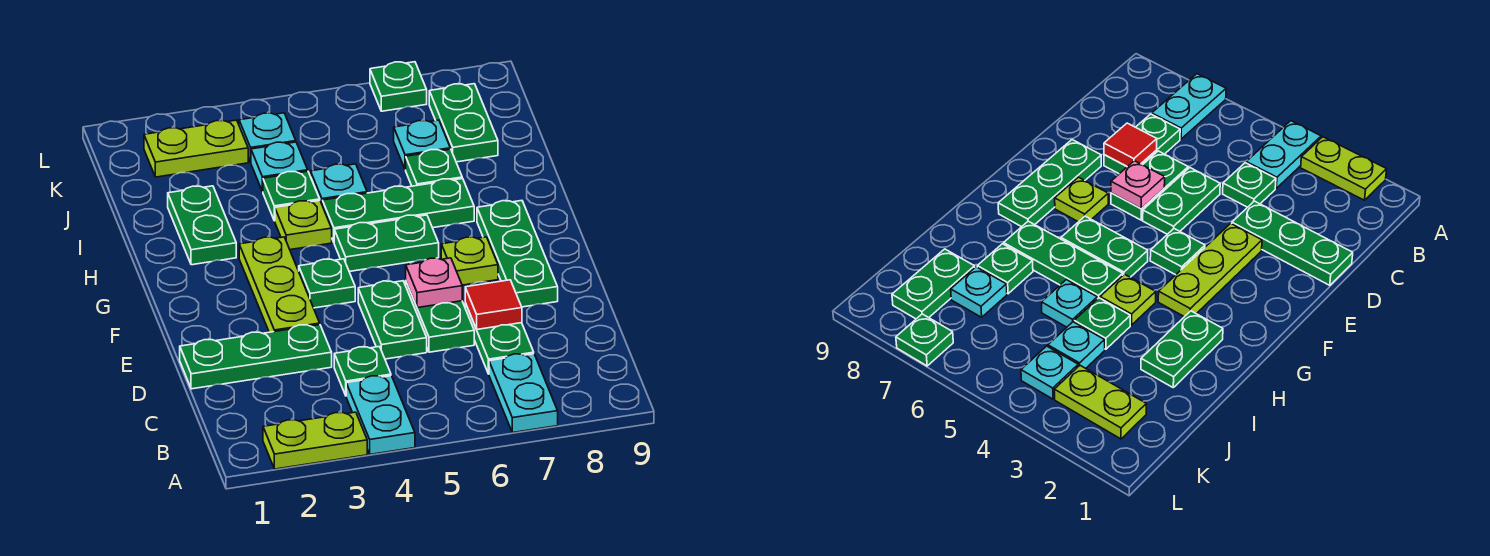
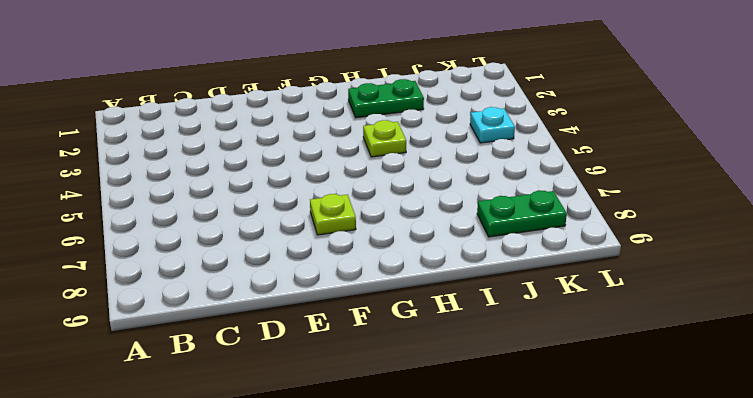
none -> lime plate A2:A3 level 1
none -> cyan plate A4:B4 level 1
none -> cyan plate A7:B7 level 1

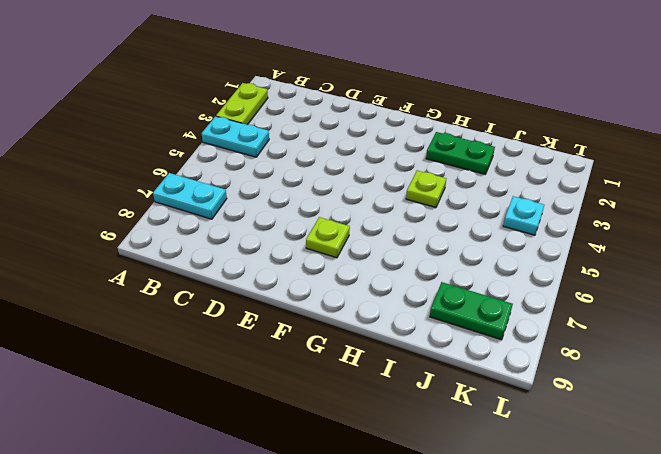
none -> green plate C4 level 1
none -> green plate C7:D7 level 1
none -> green plate D1:D3 level 1

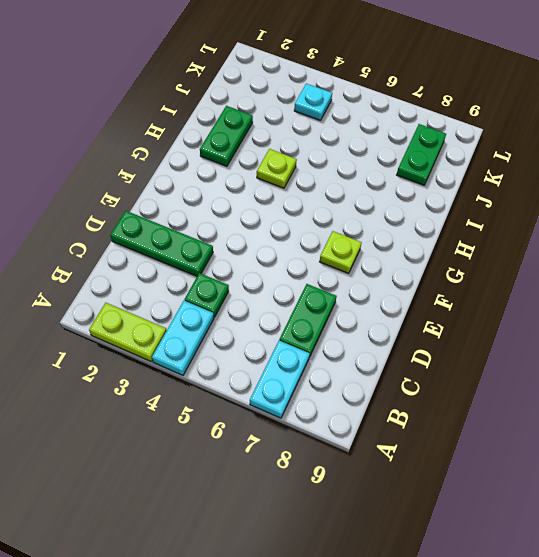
none -> green plate D5:E5 level 1
none -> green plate D6:E6 level 1
none -> lime plate E3:G3 level 1

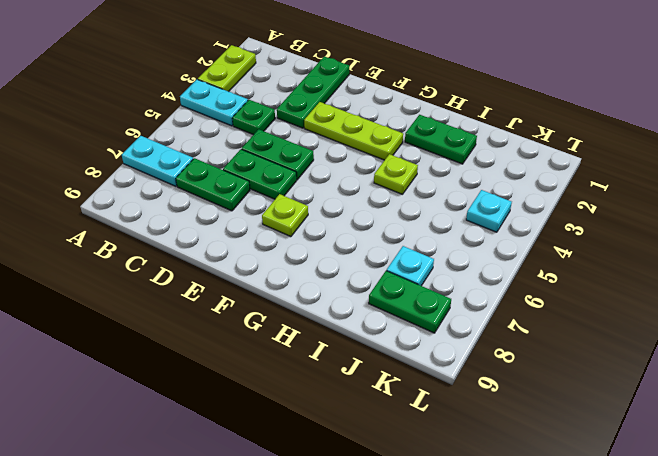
none -> green plate E8:G8 level 1
none -> green plate F4 level 1
none -> green plate G5:G6 level 1

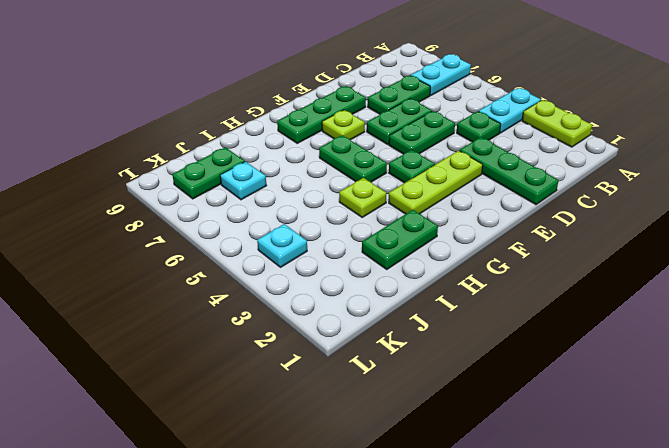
none -> green plate H5:H7 level 1
none -> green plate I4 level 1
none -> cyan plate I5 level 1

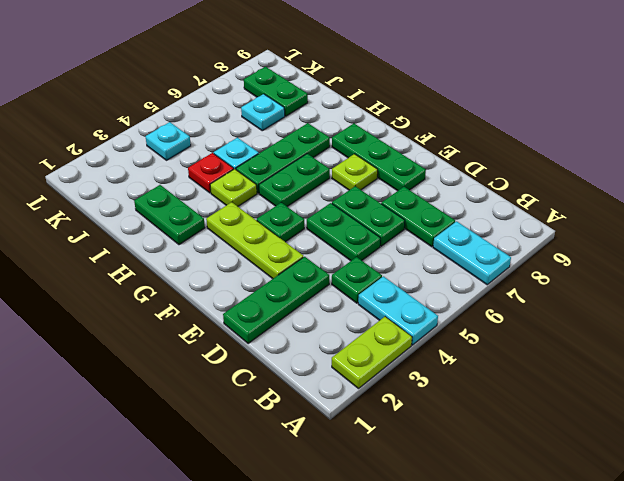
red plate I4 level 1 -> green plate I4 level 1
none -> green plate I7 level 1
none -> cyan plate J4 level 1
none -> lime plate K2:K3 level 1

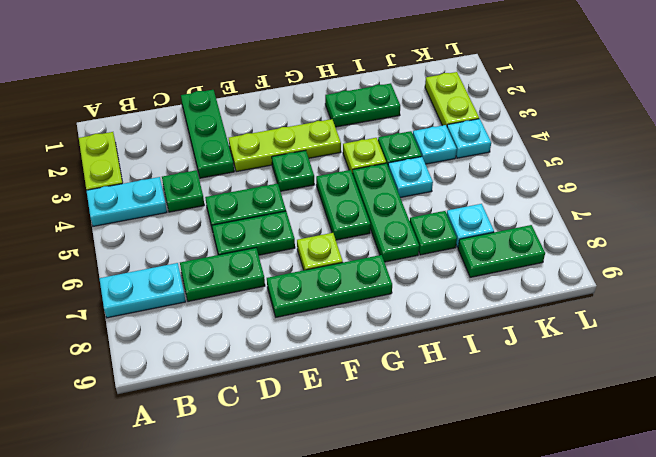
none -> green plate L7 level 1
none -> red tile D7 level 2
none -> pink plate E6 level 2

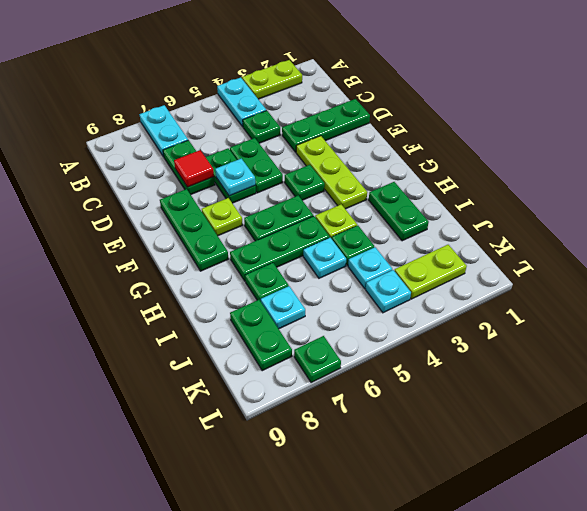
cyan plate E6 level 2 -> pink plate E6 level 2

